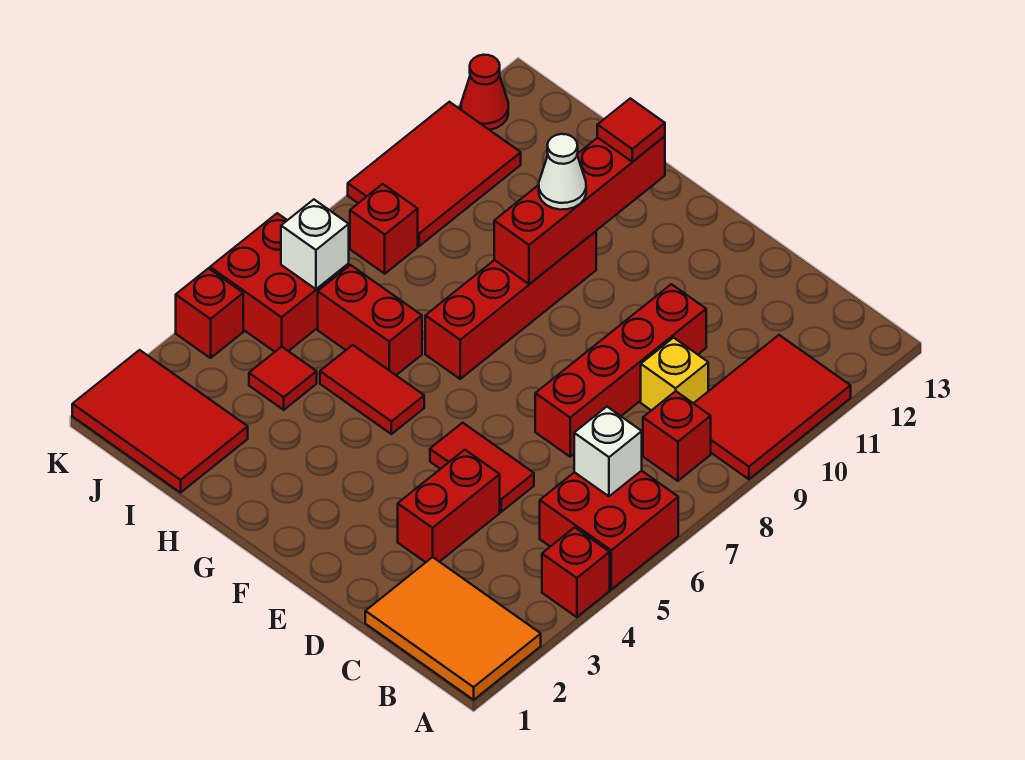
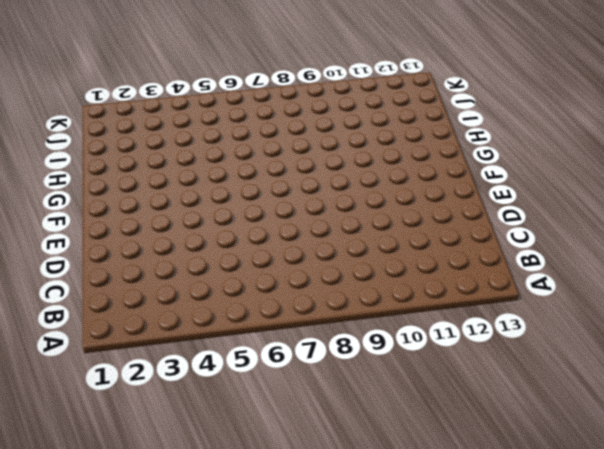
none -> orange tile A1:C2 level 1
none -> red brick A4 level 1
none -> red brick A5:B6 level 1

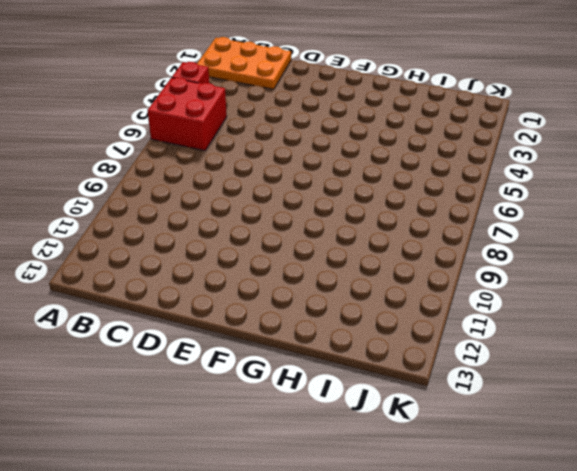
orange plate A1:C2 level 1 -> orange tile A1:C2 level 1
none -> red tile A9:B11 level 1
none -> red brick B8 level 1
none -> yellow brick C9 level 1

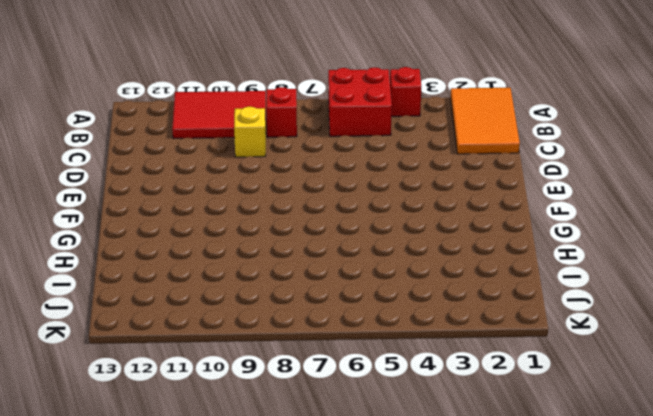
none -> red brick D3:D4 level 1
none -> red tile D5:E5 level 1
none -> red brick D7:D10 level 1

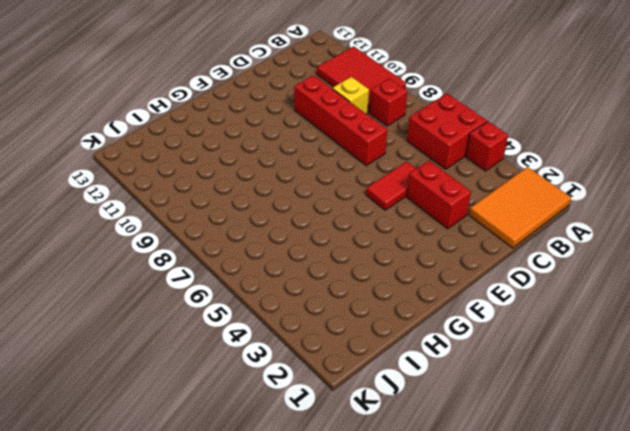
none -> red tile G5:H5 level 1
none -> red brick G7:G10 level 1
none -> red brick H6:I6 level 1

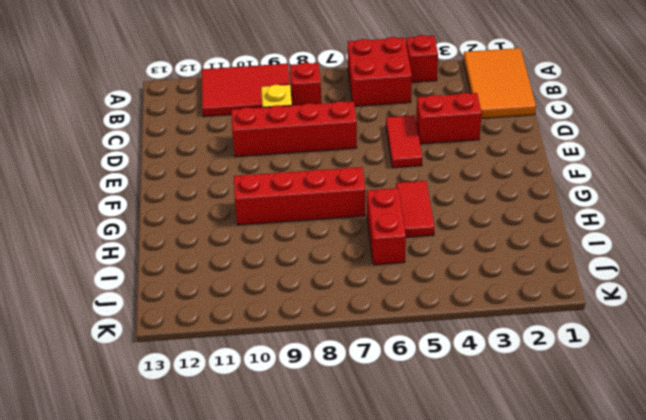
none -> red tile I1:K2 level 1
none -> red tile I4 level 1
none -> red brick J5:K6 level 1

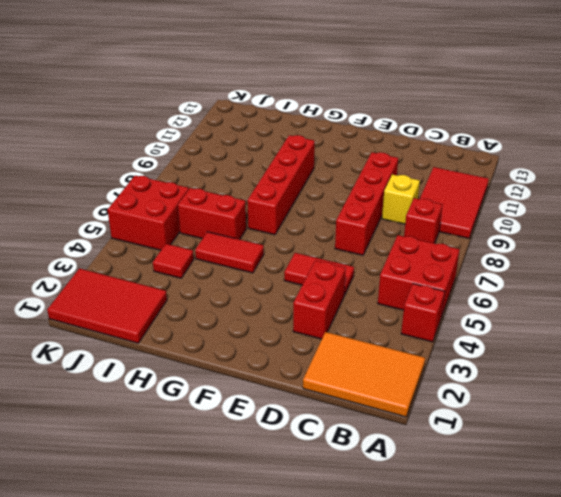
none -> red brick J8 level 1
none -> red tile J9:K11 level 1
none -> red brick K4 level 1

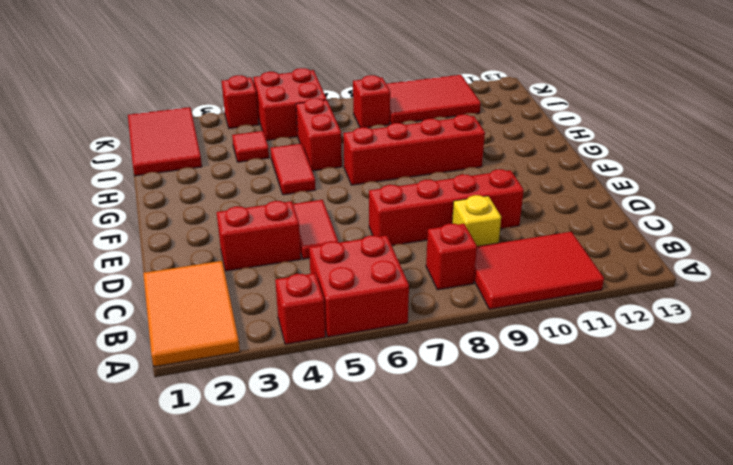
none -> red cone K12 level 1
none -> white brick B6 level 2
none -> red brick G9:G12 level 2

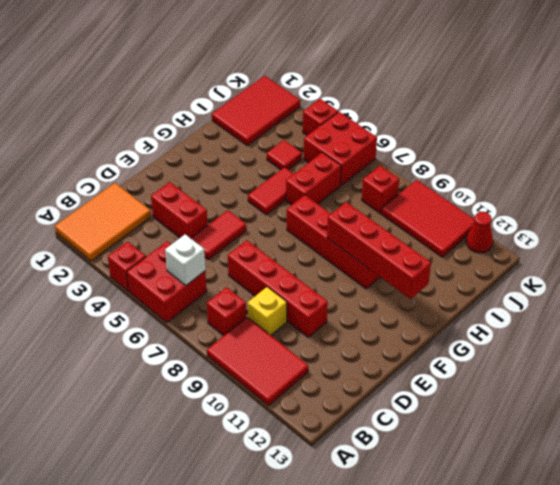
none -> white brick J6 level 2
none -> white cone G10 level 3
none -> red tile G12 level 3

